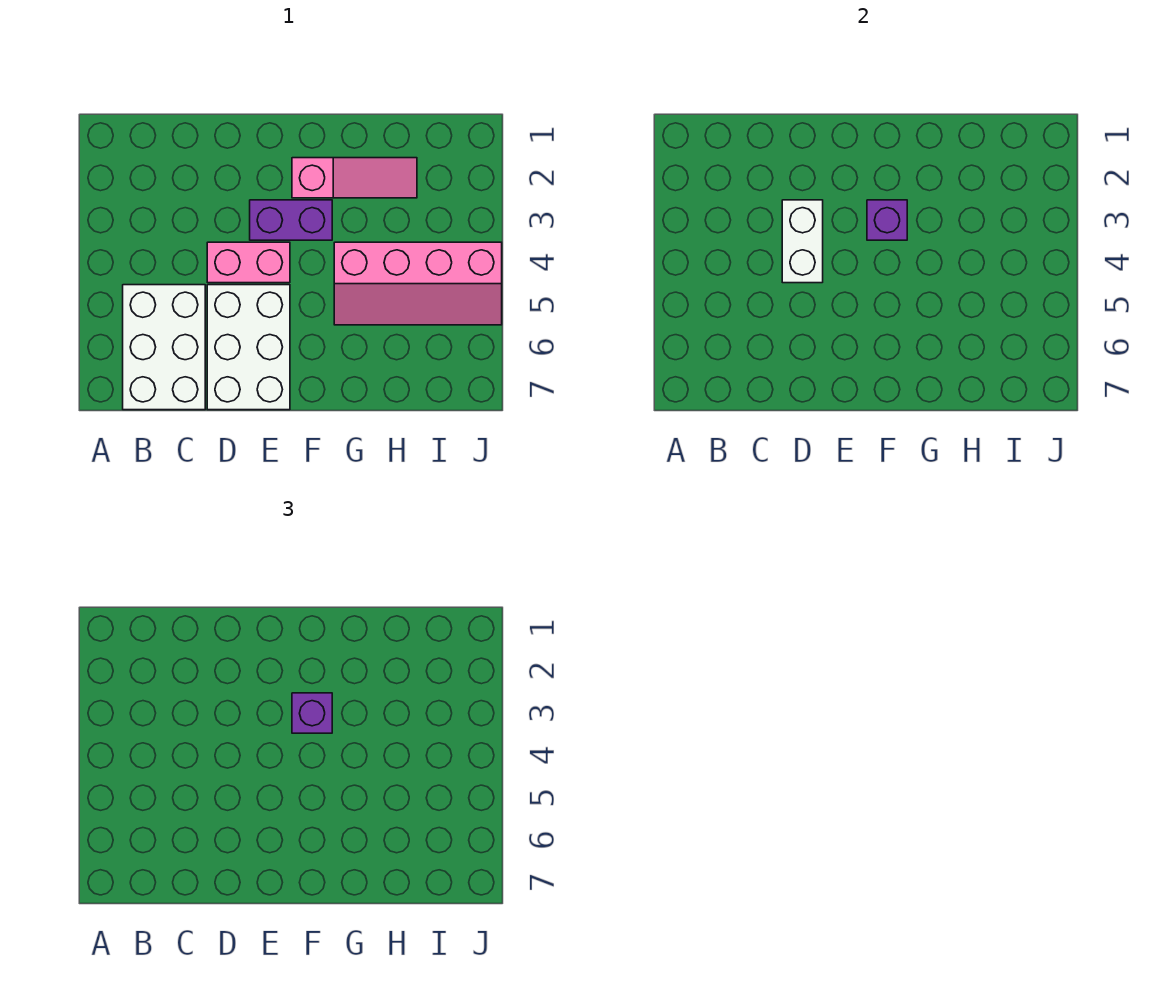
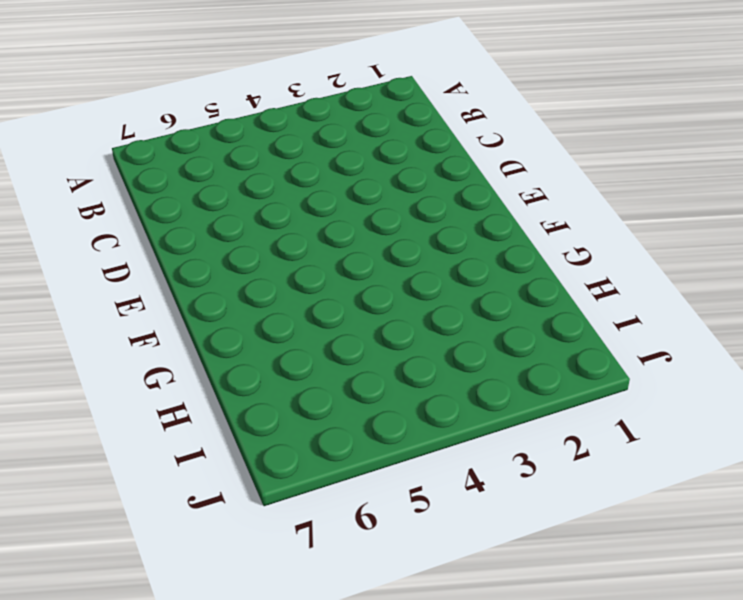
none -> white brick B5:C7 level 1
none -> pink brick D4:E4 level 1

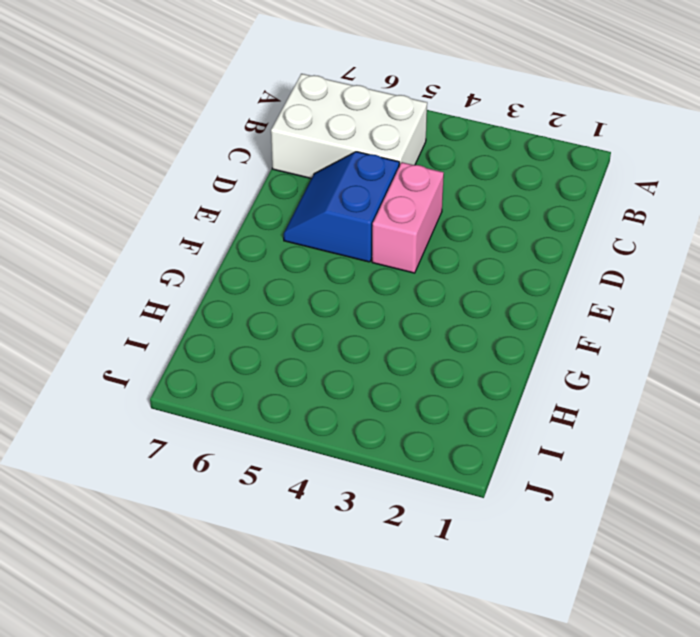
blue slope D5:E6 level 1 top 5 -> white brick D5:E7 level 1
none -> purple brick E3:F3 level 1
none -> pink slope F2:H2 level 1 top F

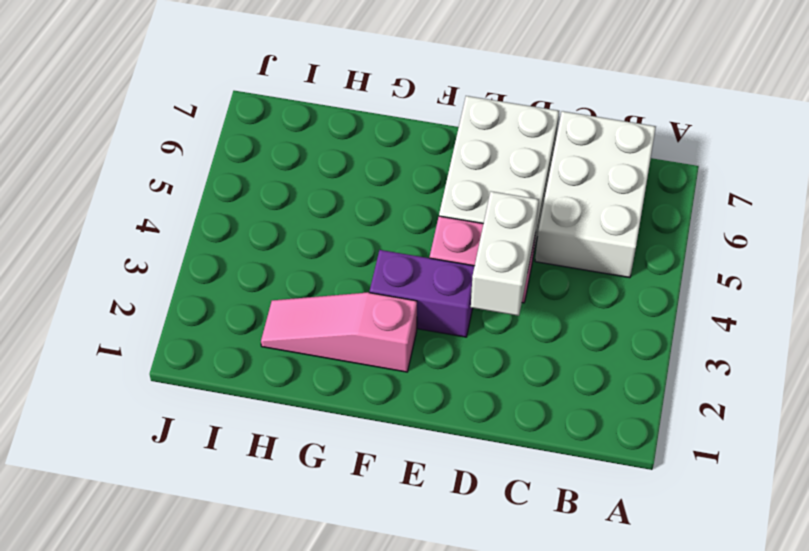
none -> pink slope G4:J5 level 1 top 4
none -> purple brick F3 level 2

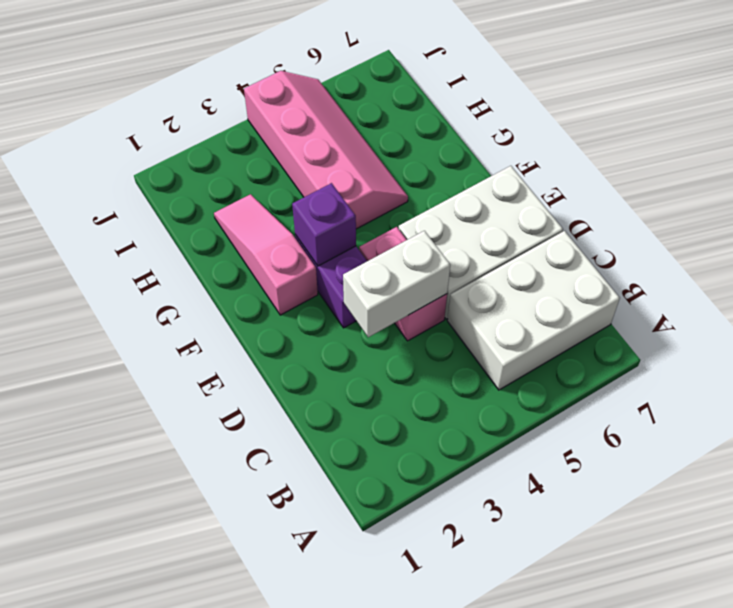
none -> purple brick F3 level 3

